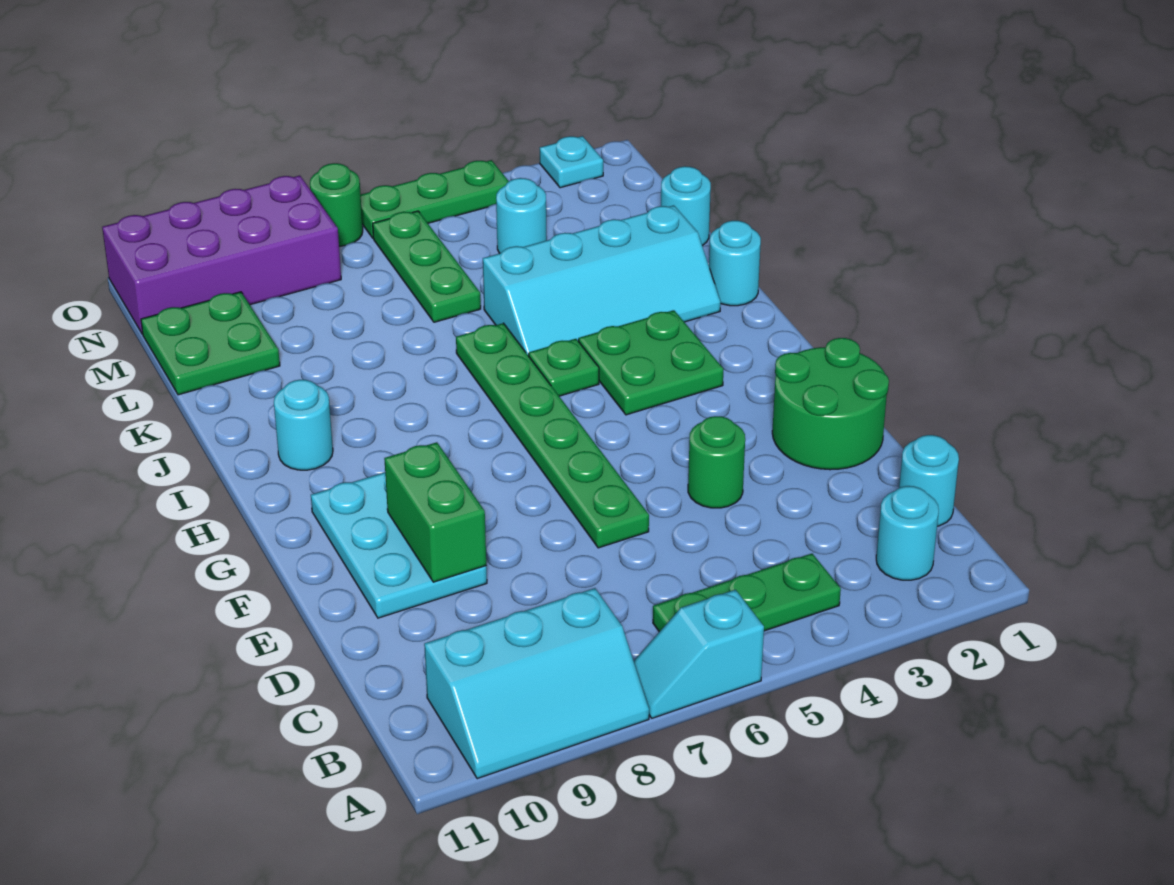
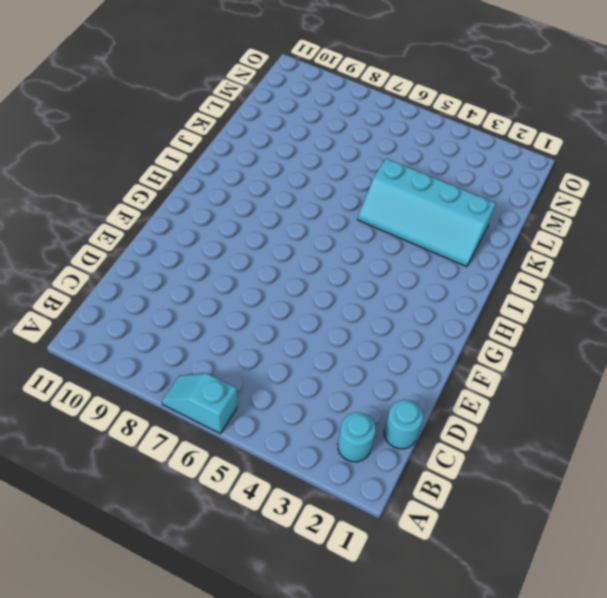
none -> cyan slope A8:B10 level 1 top B
none -> green plate B4:B6 level 1
none -> green round brick E1:F2 level 1

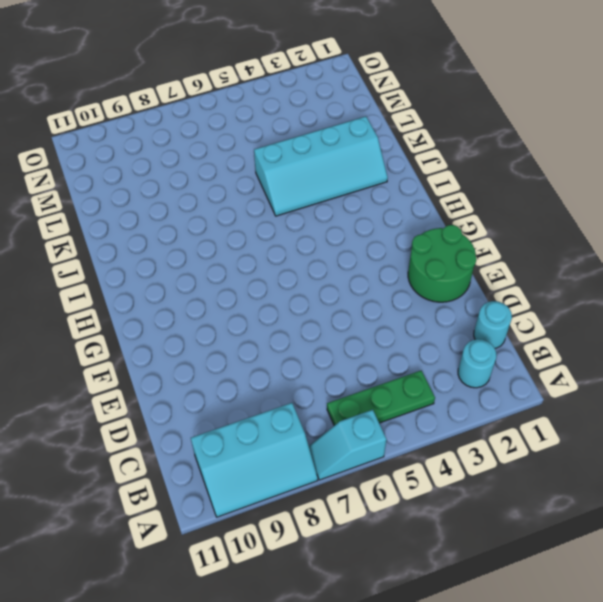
none -> green round brick E4 level 1
none -> green plate E6:J6 level 1
none -> cyan plate E9:G10 level 1

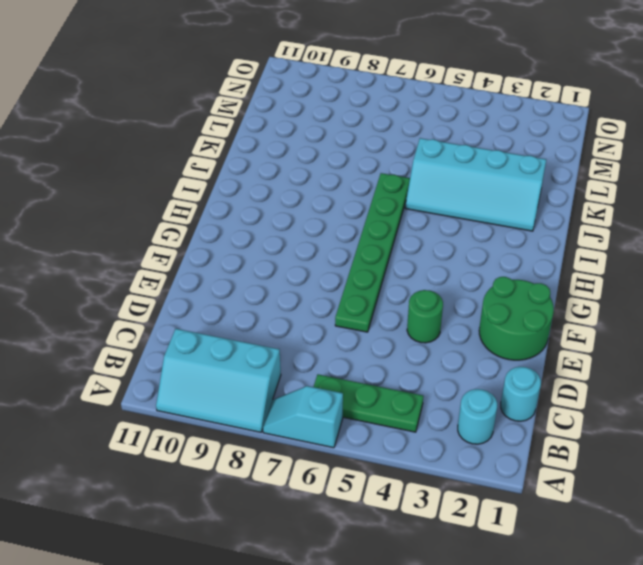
none -> cyan plate E9:G10 level 1
none -> green plate H3:I4 level 1
none -> green plate I5 level 1

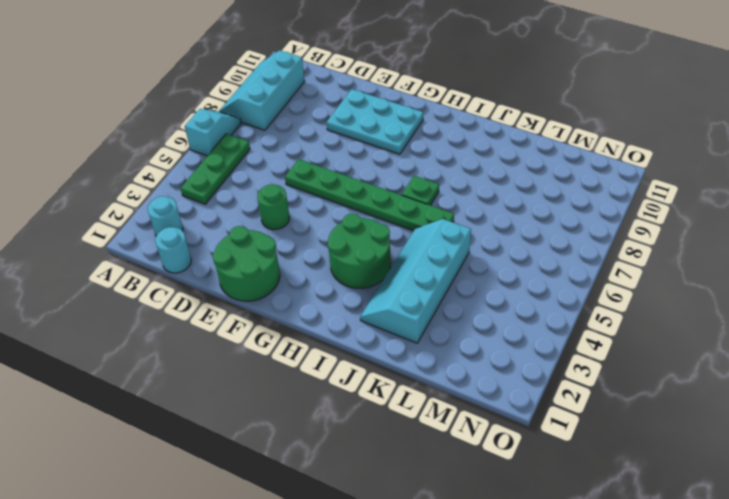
green round brick H3:I4 level 1 -> green plate H3:I4 level 1
green plate I7 level 1 -> green plate I5 level 1
none -> cyan round brick I10 level 1
none -> cyan round brick J1 level 1
none -> cyan round brick L1 level 1

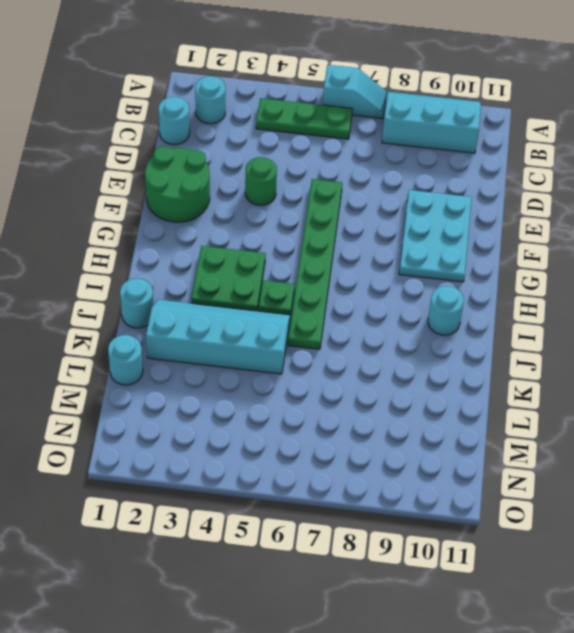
none -> green plate L6:N6 level 1
none -> green plate L10:M11 level 1
none -> cyan round brick M4 level 1

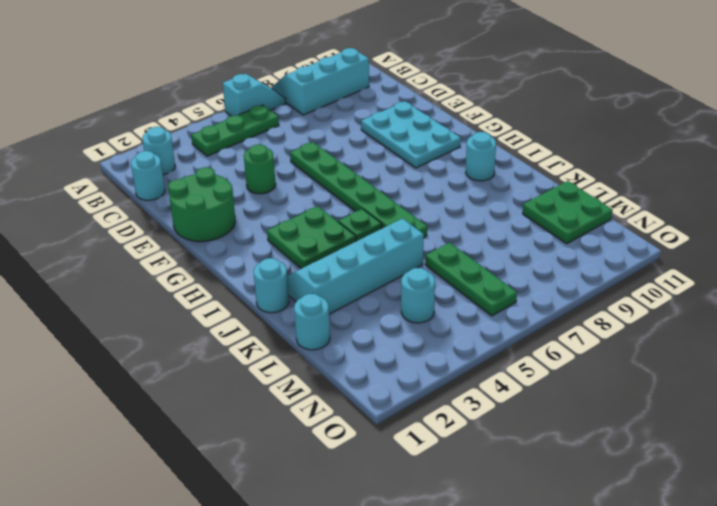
none -> purple brick N8:O11 level 1
none -> cyan plate O2 level 1
none -> green plate O4:O6 level 1

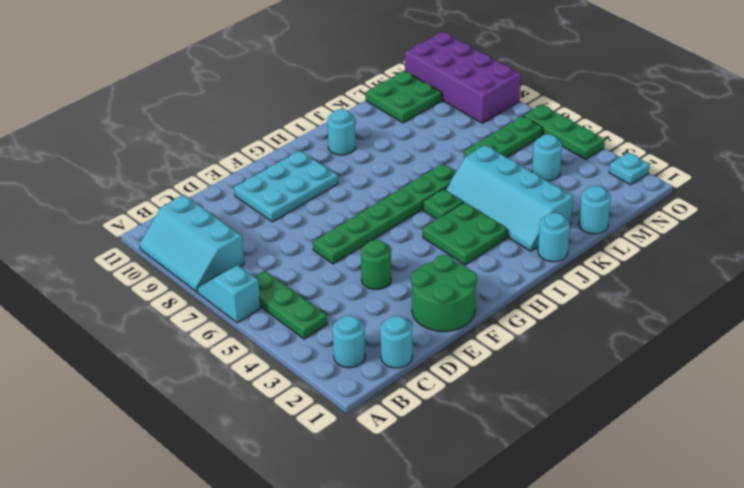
none -> green round brick O7 level 1
none -> green brick E9:F9 level 2

